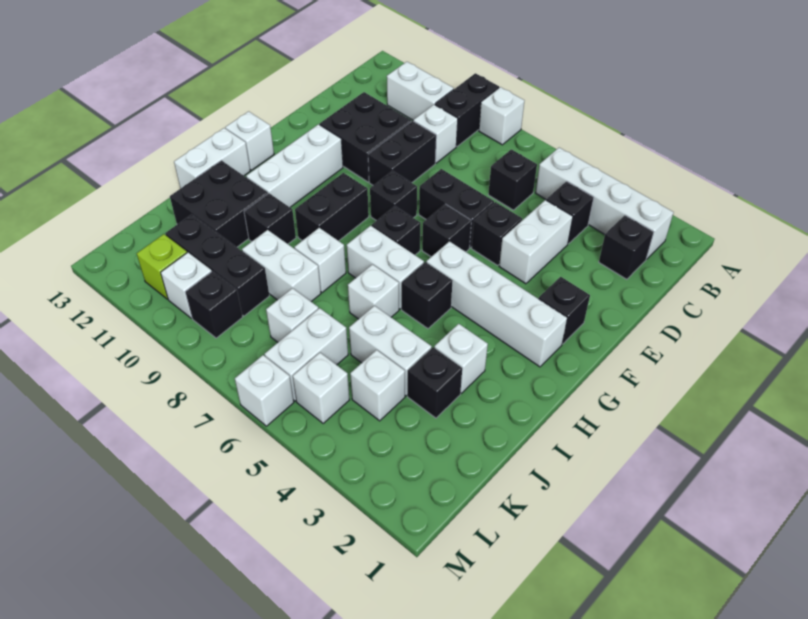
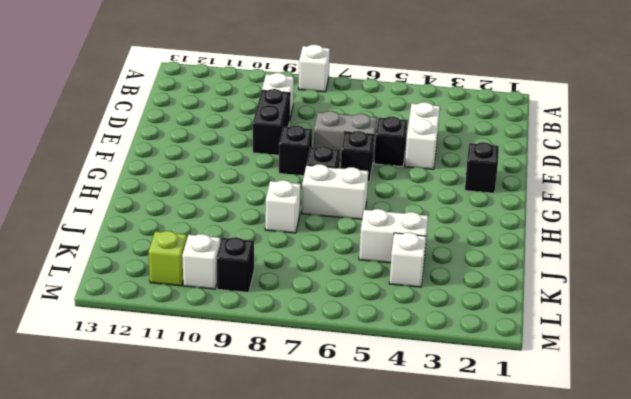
grey brick E6:E7 level 1 -> black brick E6:E7 level 1
none -> black brick A9:B9 level 1
none -> white brick B2:B5 level 1
none -> white brick B10:B11 level 1
none -> black brick C2 level 1

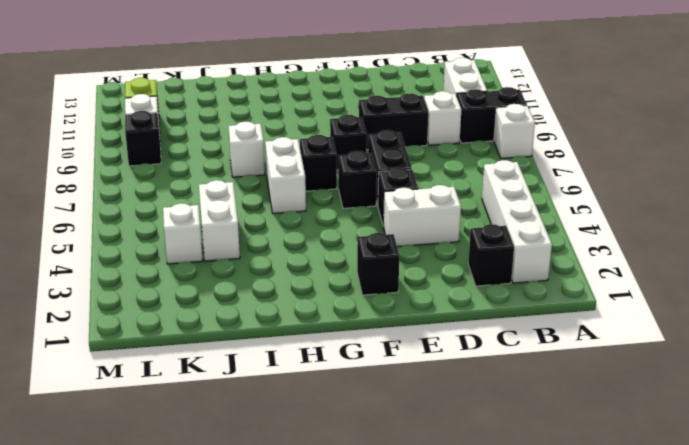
none -> black brick C4 level 1
none -> black brick C6 level 1
none -> black brick D10:E11 level 1
none -> white brick F11:H11 level 1

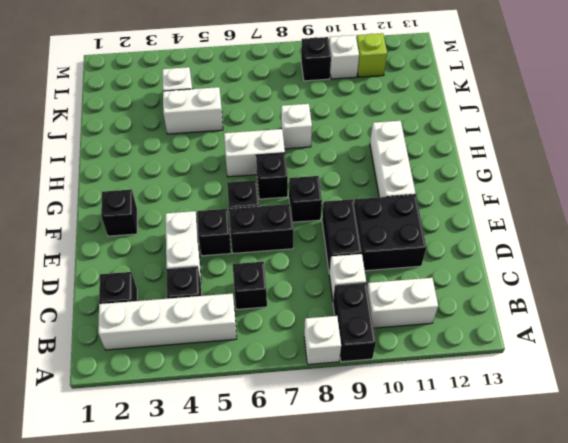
none -> white brick G2:G5 level 1
none -> black brick G9:H9 level 1
none -> white brick G13 level 1
none -> black brick H5 level 1

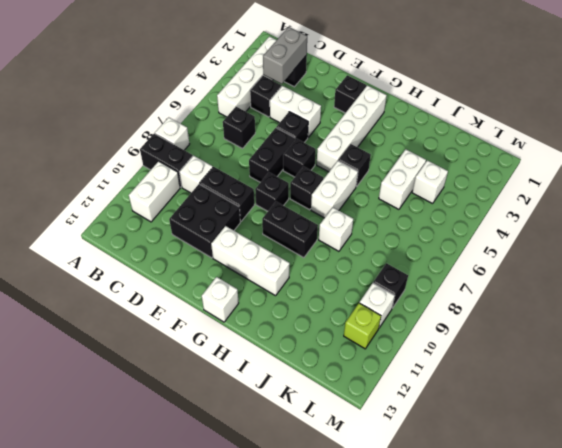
grey brick C2:C3 level 2 -> none
none -> white brick H13:I13 level 1
none -> white brick I3 level 1
none -> white brick I6 level 1
none -> black brick I10 level 1

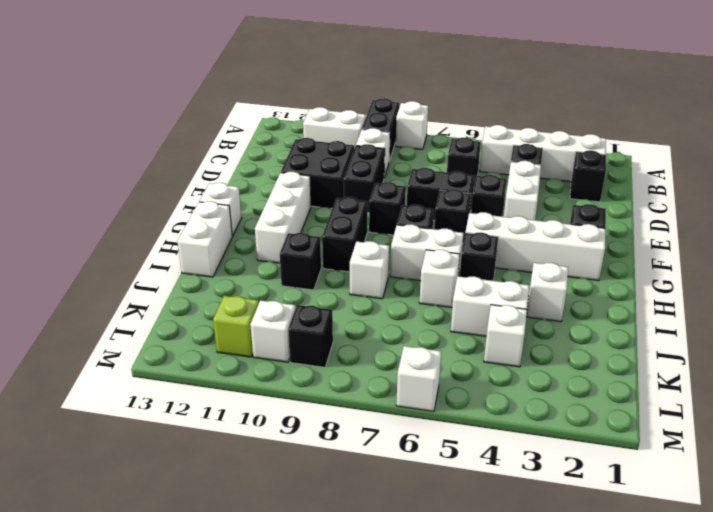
none -> black brick I11:J12 level 1
none -> black brick J3 level 1
none -> white brick J8:J9 level 1
none -> white brick K6:L6 level 1

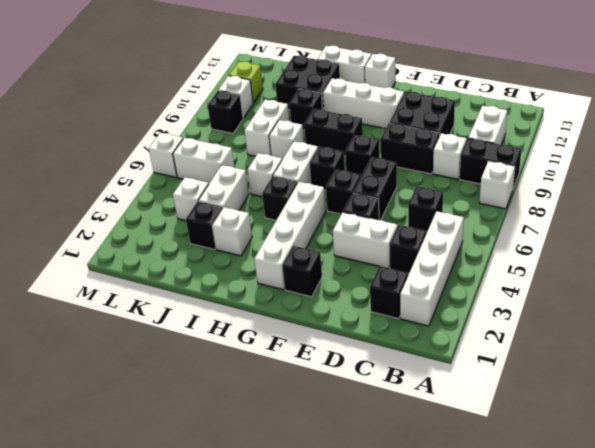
none -> white brick K7 level 1
none -> black brick K9:K11 level 1
none -> white brick L5 level 1

